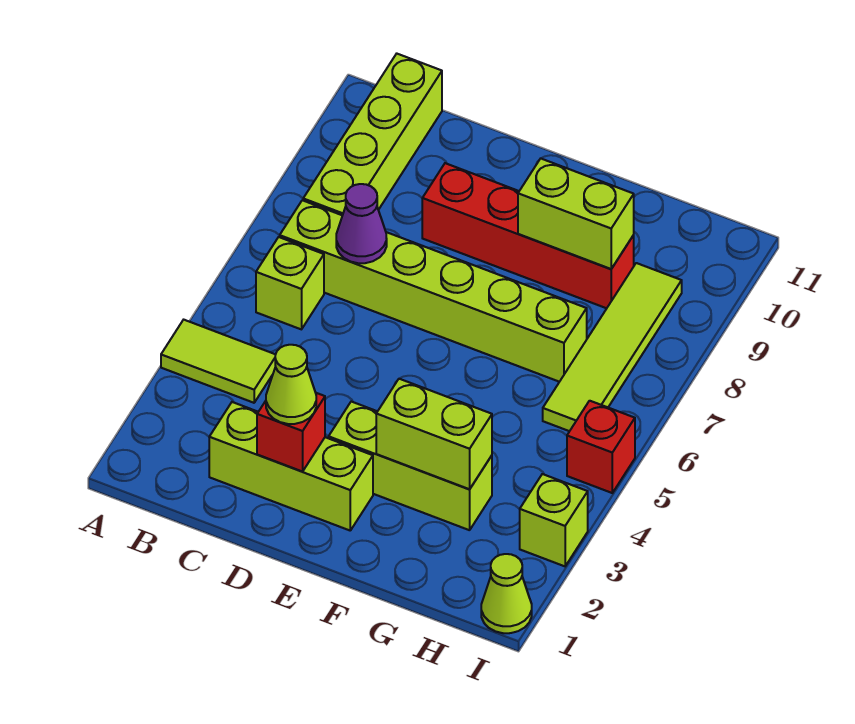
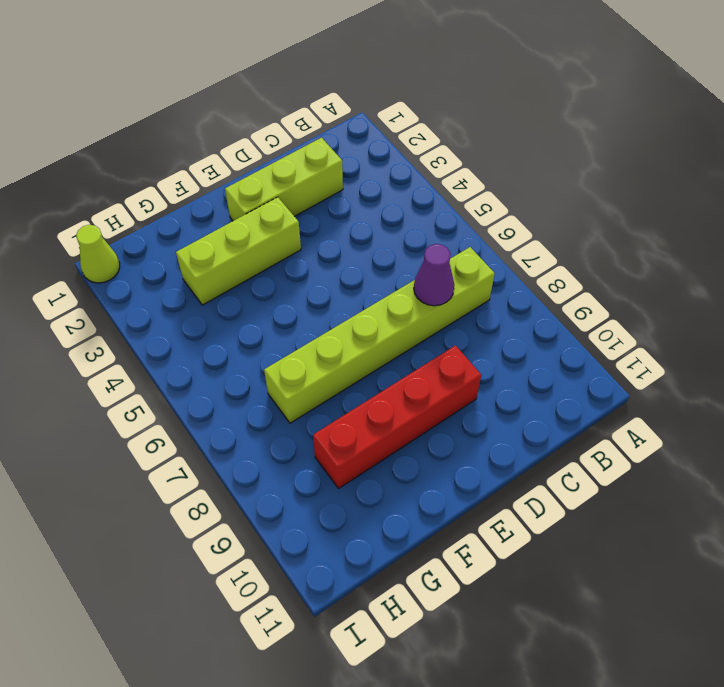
none -> lime tile A4:B4 level 1
none -> lime brick B6 level 1
none -> lime brick B8:B11 level 1

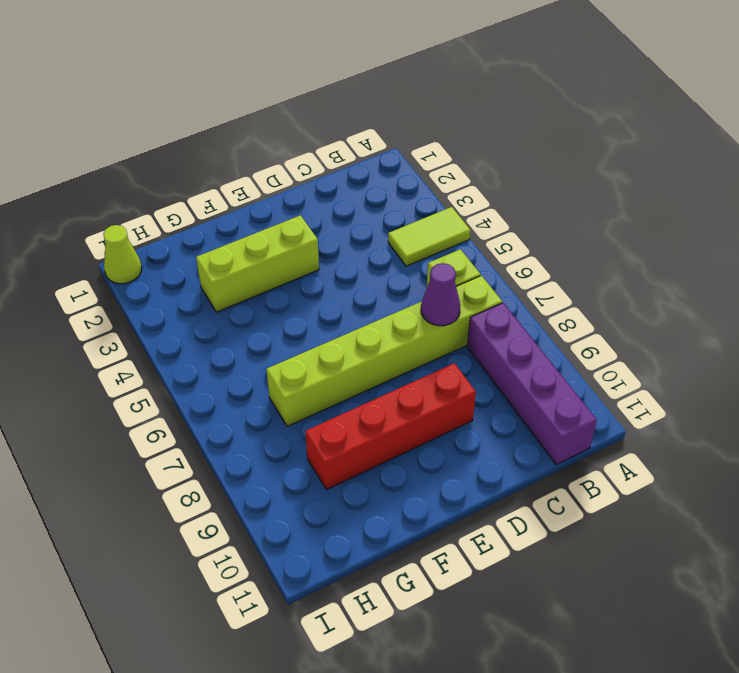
purple brick B8:B11 level 1 -> lime brick B8:B11 level 1
none -> lime brick C2:E2 level 1
none -> lime tile H6:H9 level 1
none -> lime brick I3 level 1

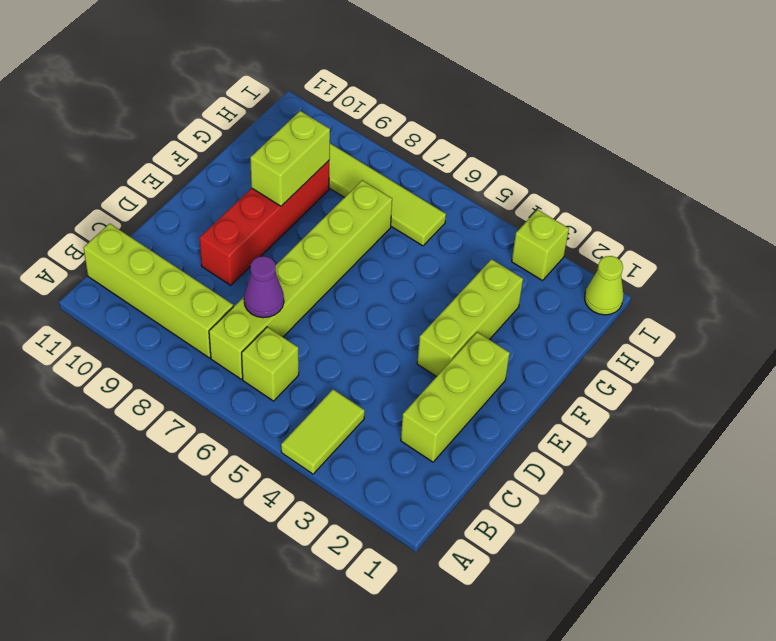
none -> red brick I5 level 1
none -> red brick D2 level 2
none -> lime brick F3:G3 level 2

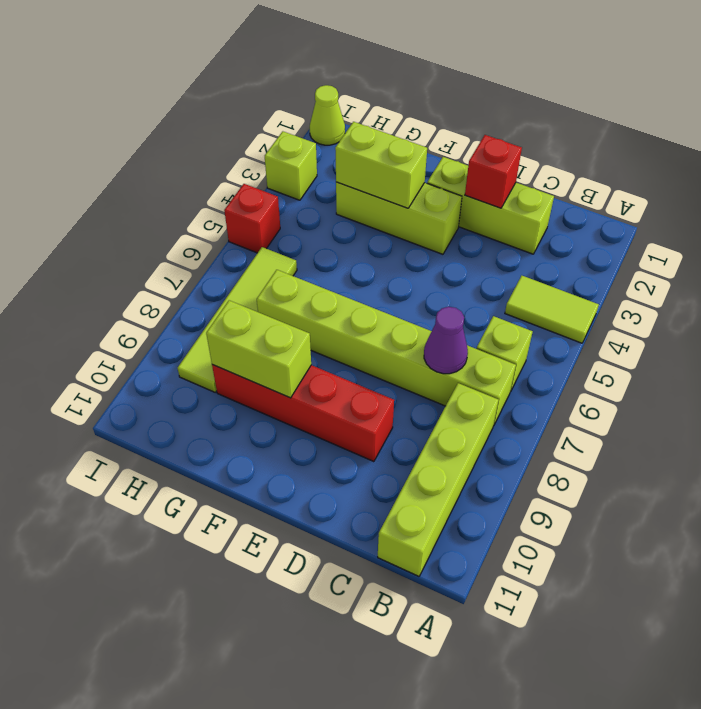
none -> lime cone D2 level 3

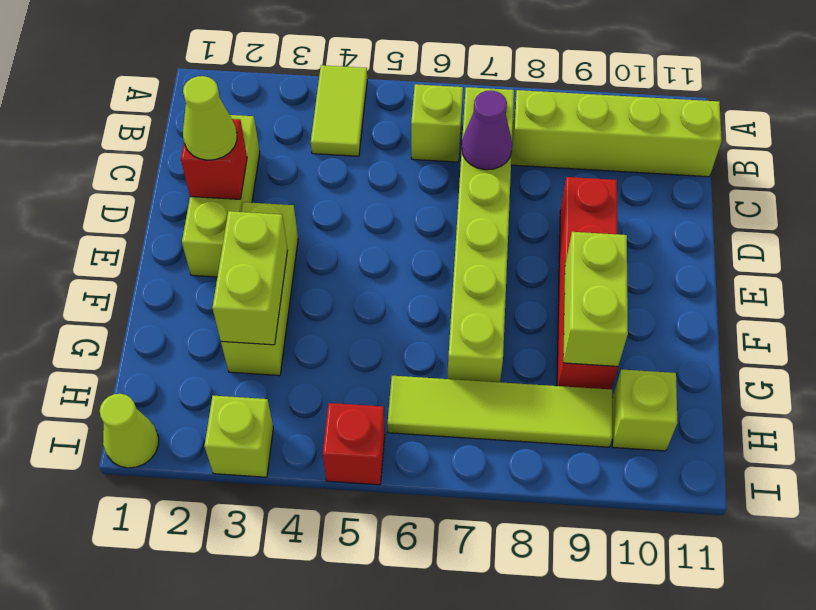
lime brick H10 level 1 -> none

